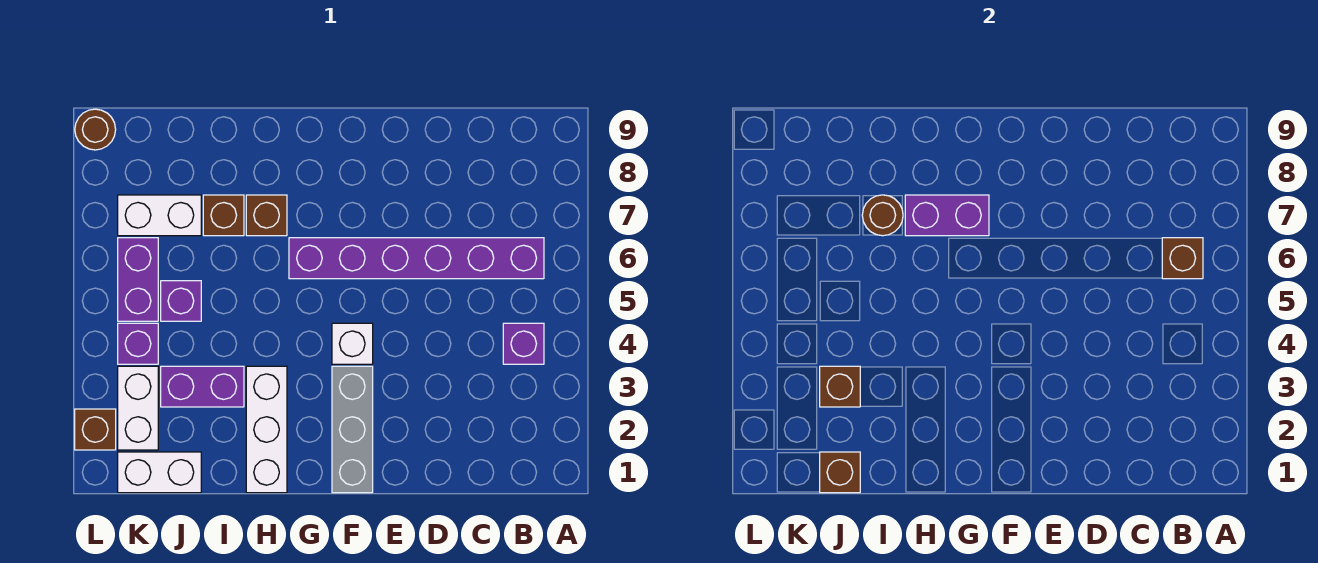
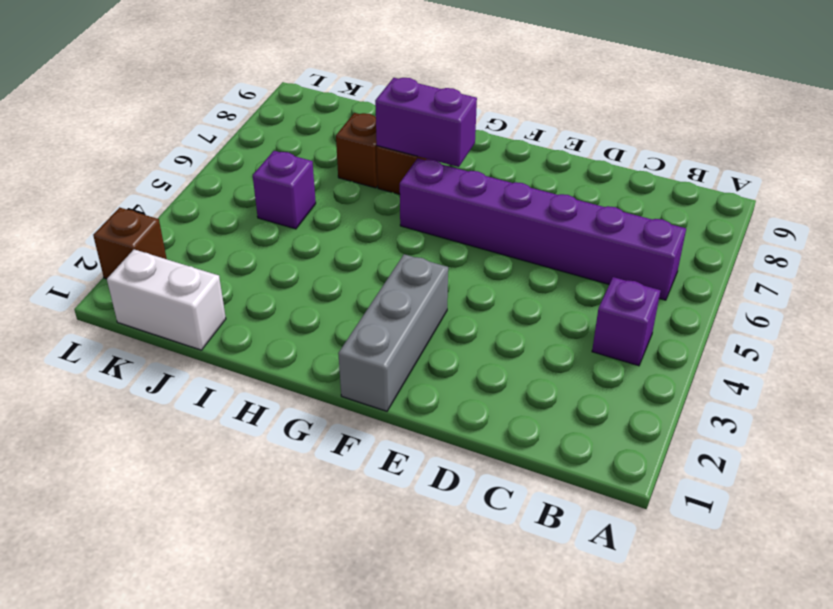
none -> white brick F4 level 1
none -> white brick H1:H3 level 1
none -> purple brick I3:J3 level 1

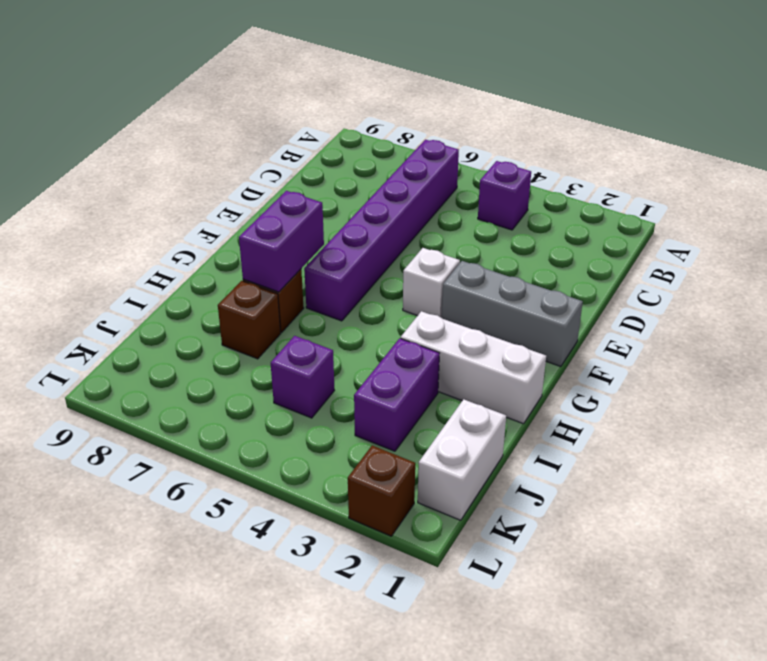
none -> white brick J7:K7 level 1
none -> white brick K2:K3 level 1
none -> purple brick K4 level 1

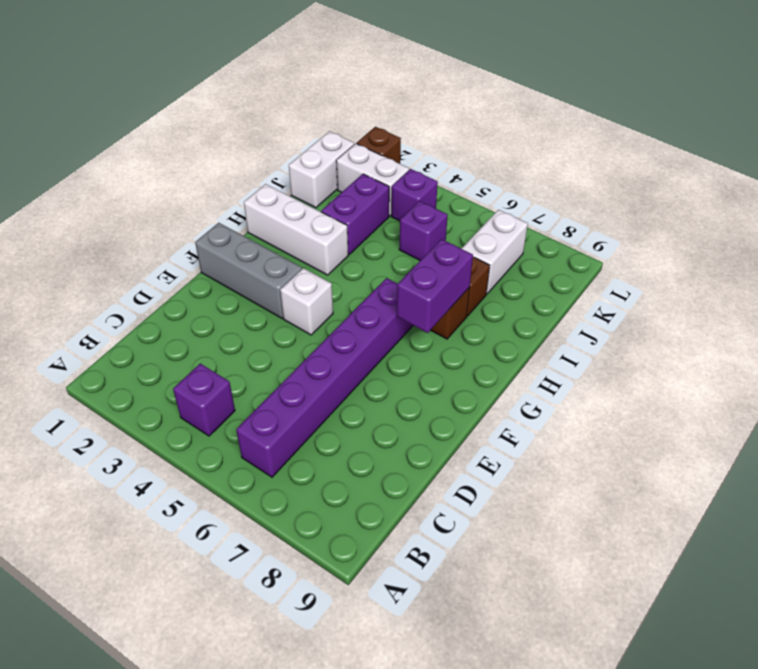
none -> purple brick K5:K6 level 1
none -> brown round brick L9 level 1
none -> brown brick B6 level 2

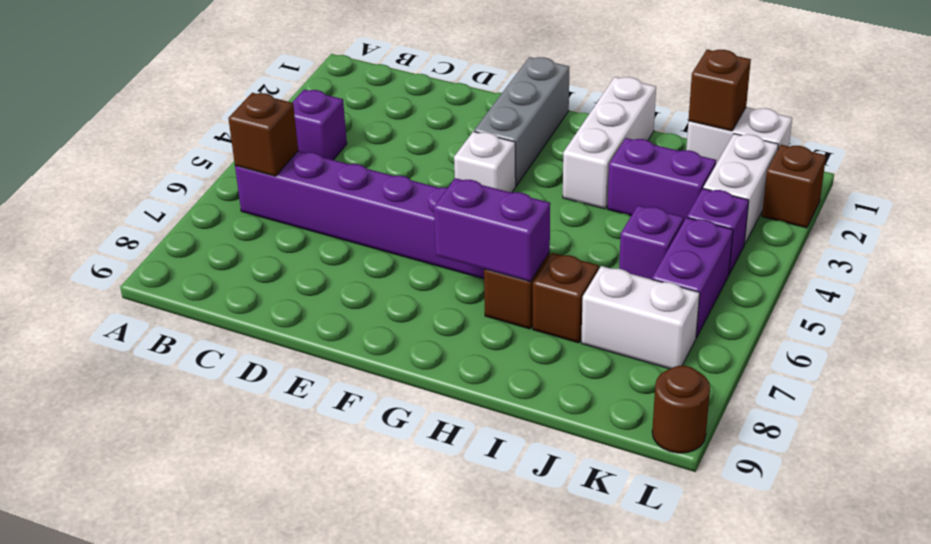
none -> brown round brick I7 level 2
none -> brown brick J3 level 2

